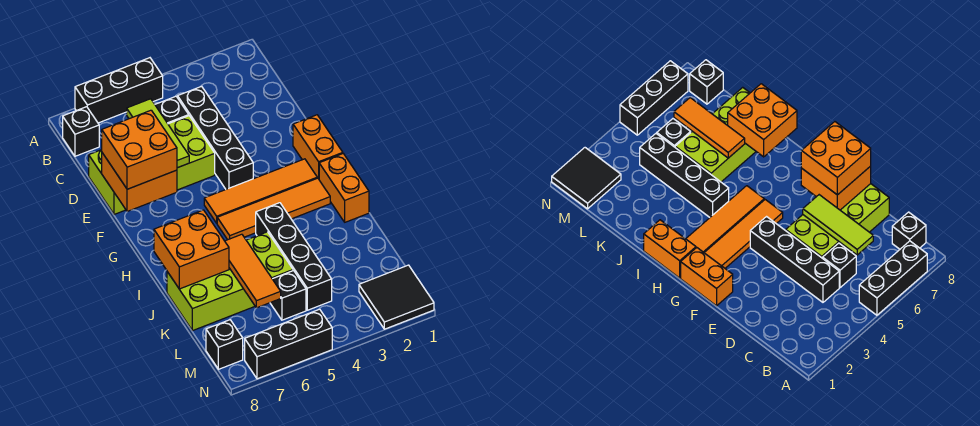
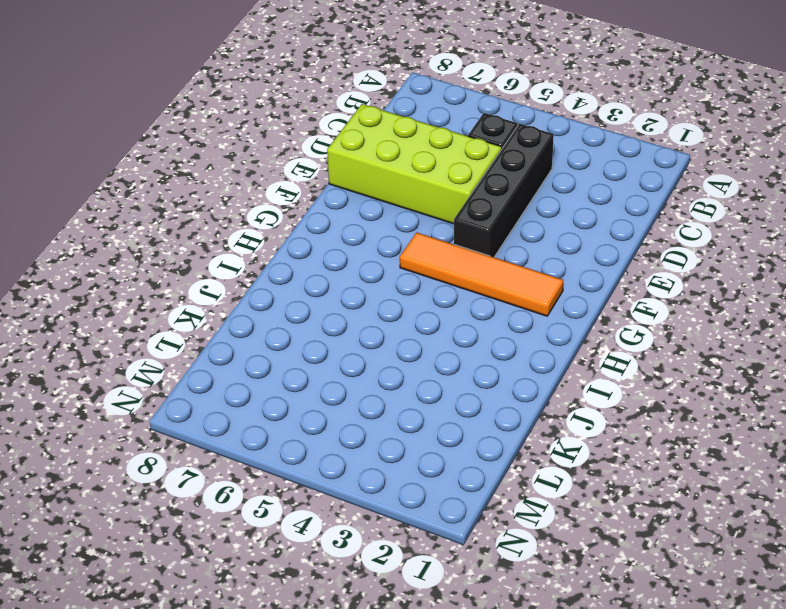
none -> black brick A5:A7 level 1
none -> black brick B8 level 1
none -> orange brick F1:G1 level 1

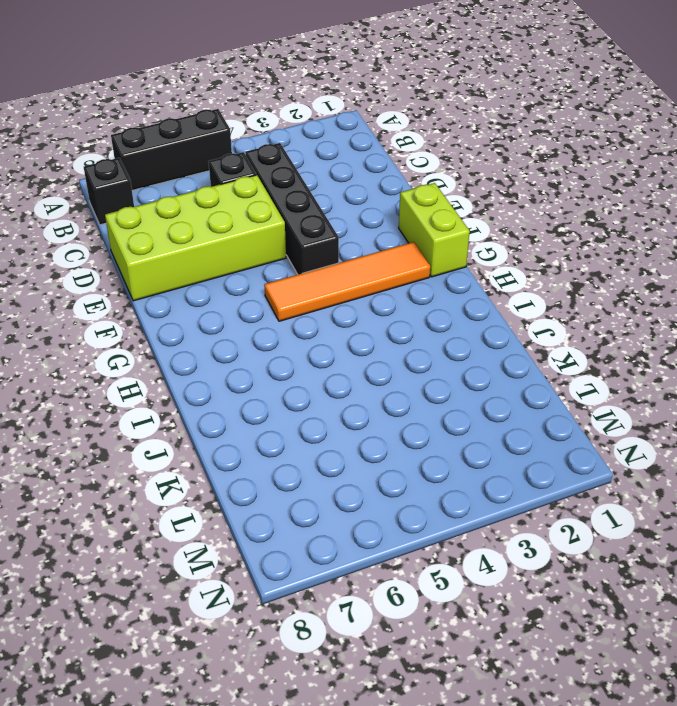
lime brick F1:G1 level 1 -> orange brick F1:G1 level 1
none -> orange brick H1:I1 level 1
none -> orange tile H2:H5 level 1
none -> black brick I4:L4 level 1

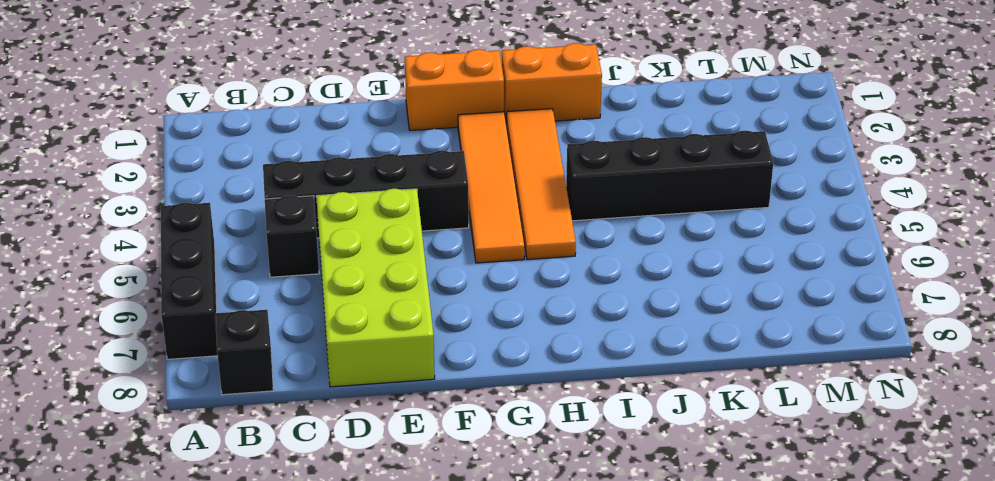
none -> lime brick J5:K8 level 1
none -> black brick L5 level 1
none -> black tile M1:N2 level 1

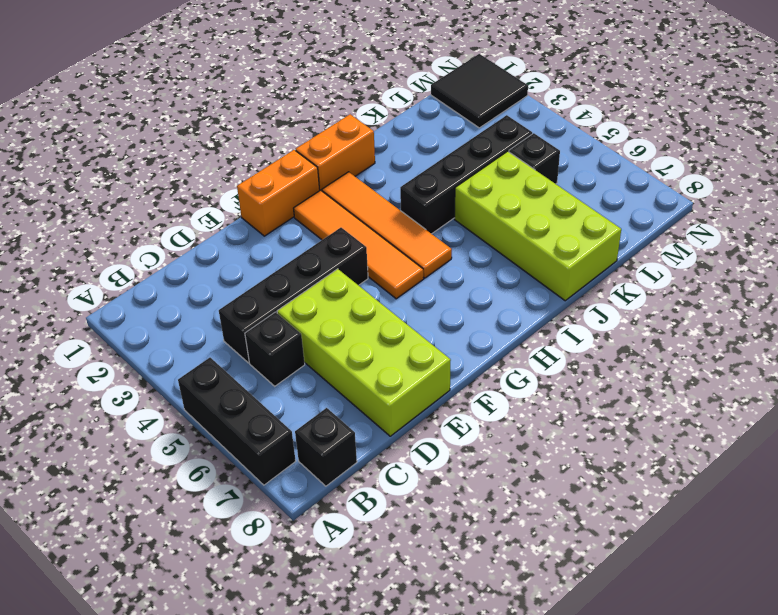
none -> black brick M8 level 1
none -> black brick N5:N7 level 1
none -> lime tile C6:E6 level 2

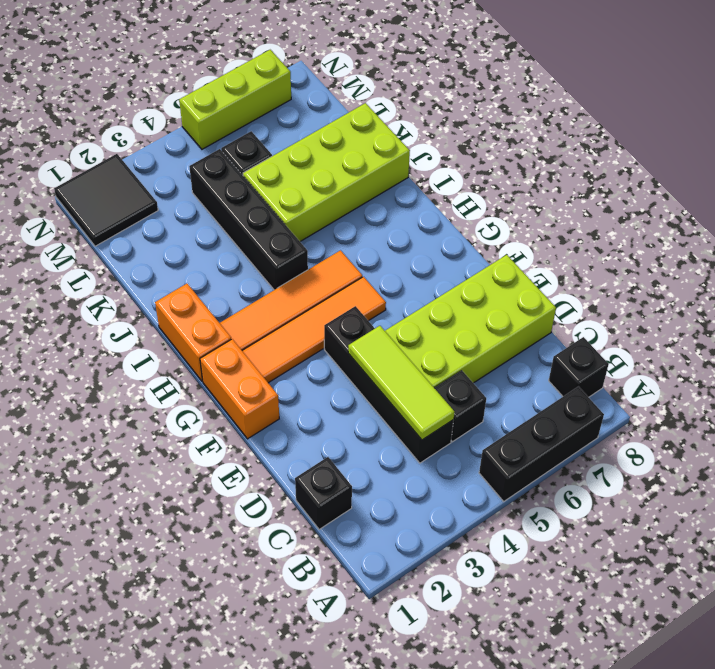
black brick C1 level 1 -> black brick M8 level 1
lime tile C4:E4 level 2 -> lime tile C6:E6 level 2
lime brick N5:N7 level 1 -> black brick N5:N7 level 1
none -> orange brick E7:F8 level 2
none -> orange brick I7:J8 level 2
none -> orange tile J6:L6 level 2

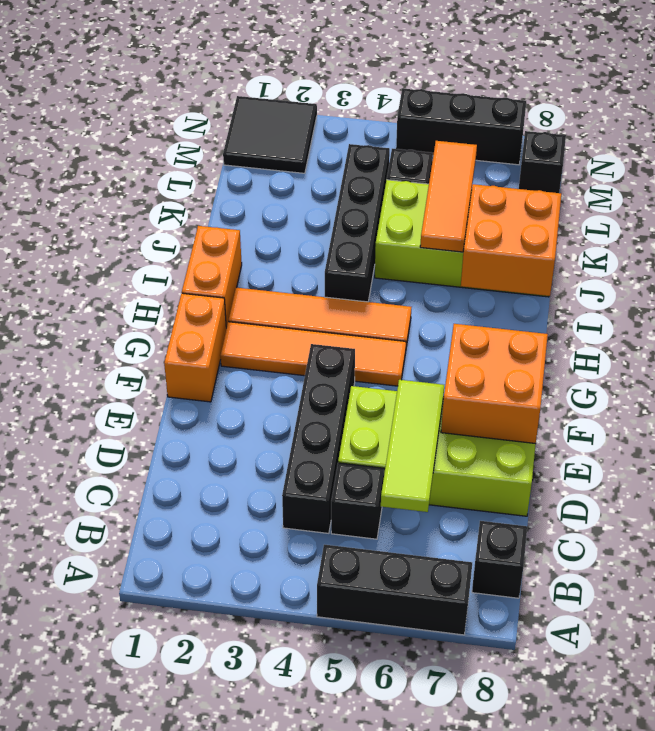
none -> orange brick E7:F8 level 3

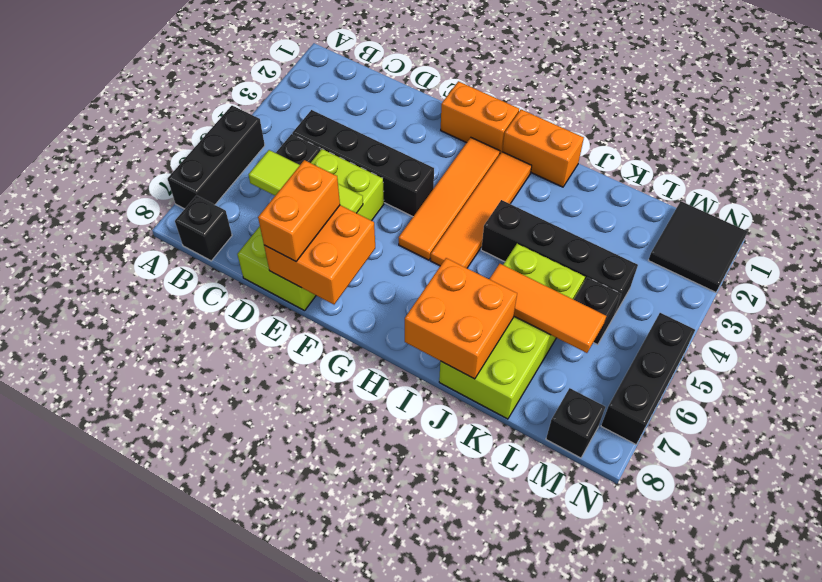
orange brick E7:E8 level 3 -> orange brick E7:F8 level 3

